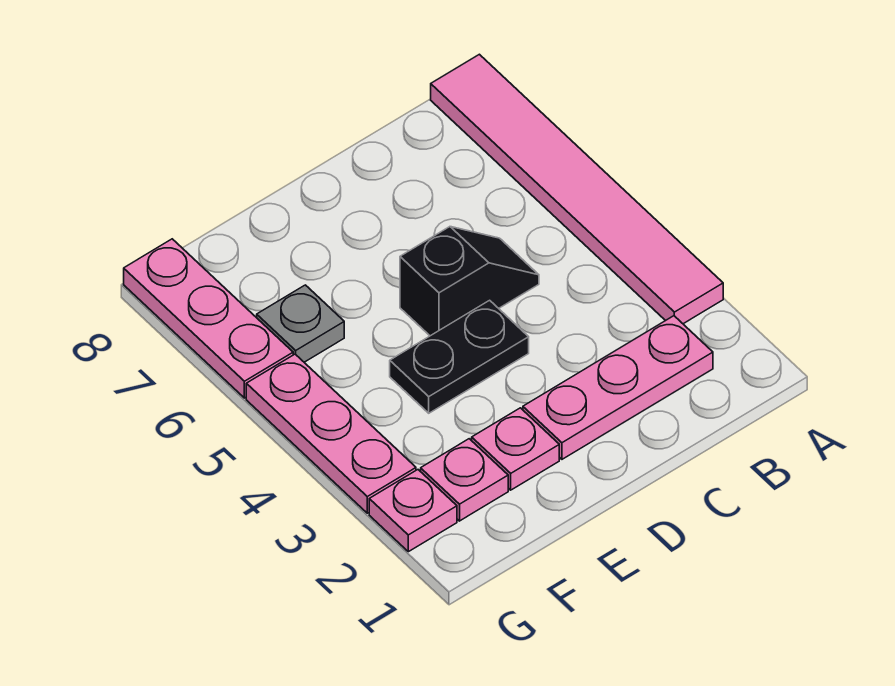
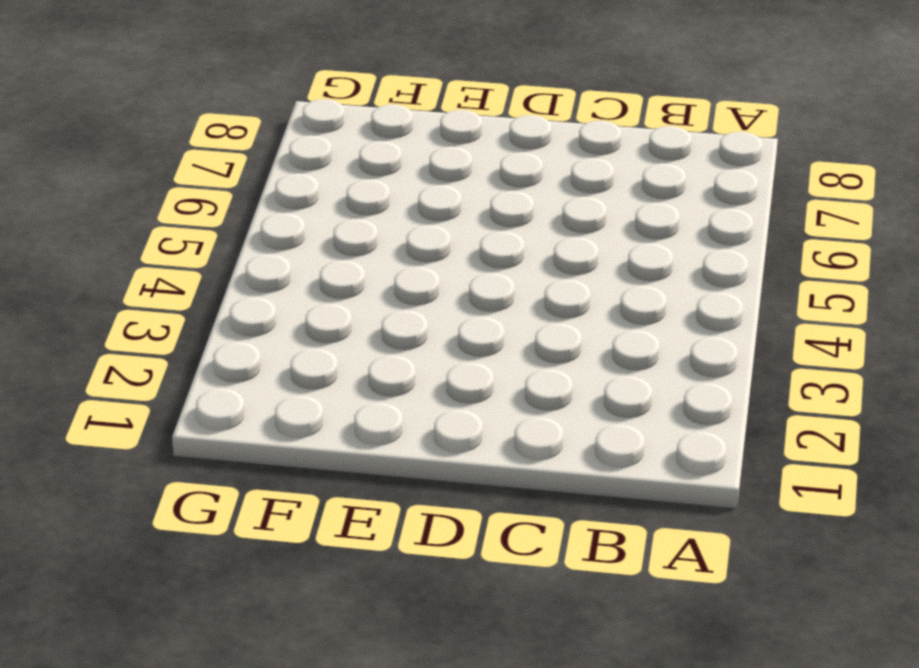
none -> pink tile A3:A8 level 1
none -> pink plate B2:D2 level 1

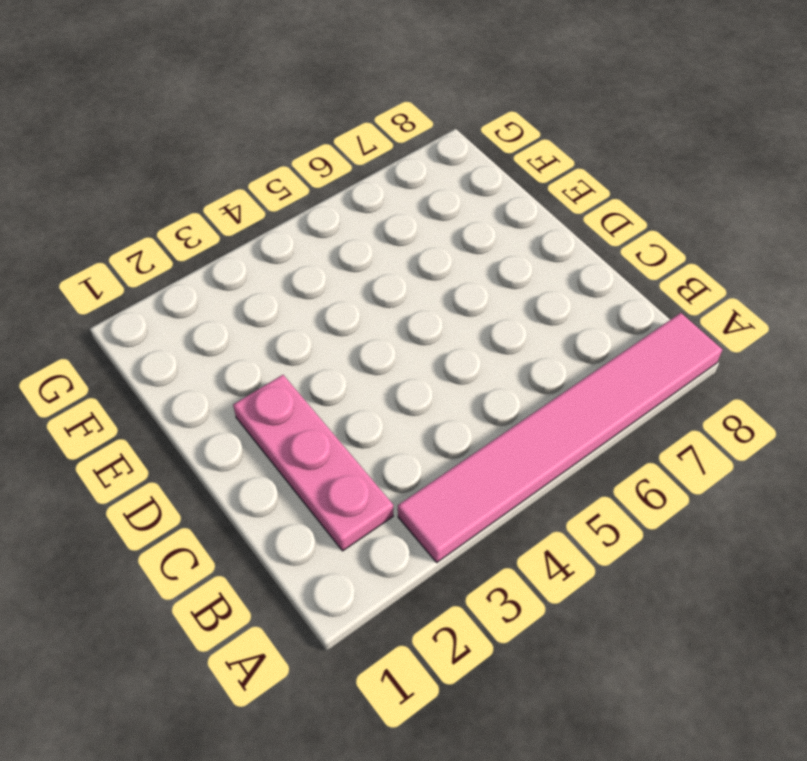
none -> black slope C5:D5 level 1 top D
none -> black plate D4:E4 level 1

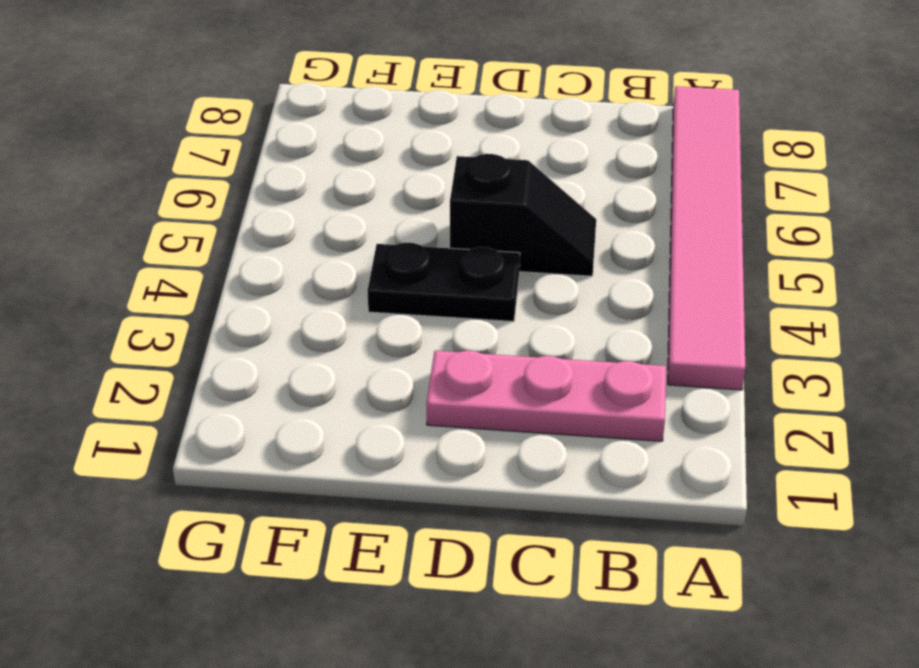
none -> pink plate E2 level 1
none -> pink plate F2 level 1

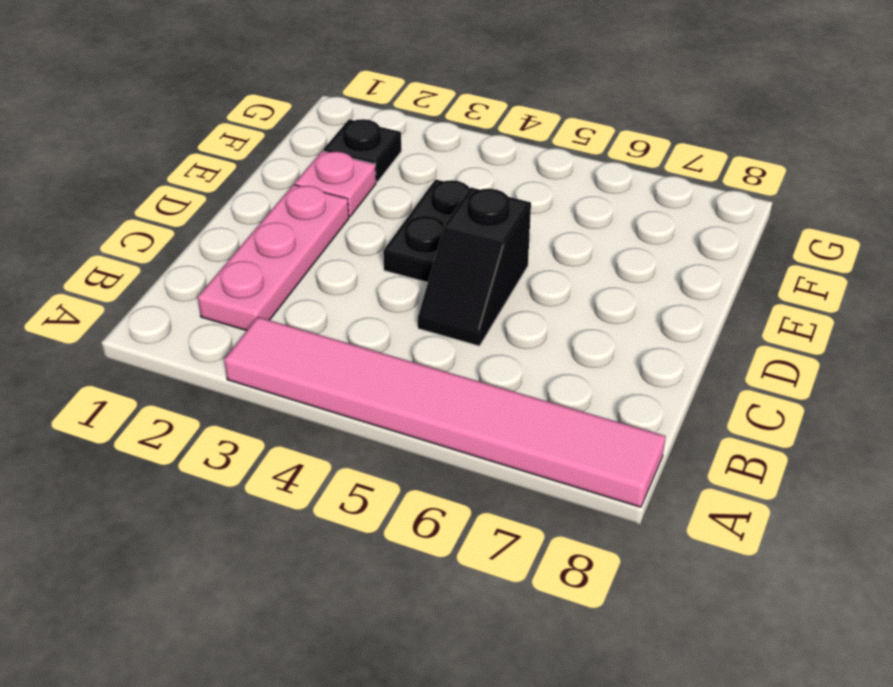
black plate F2 level 1 -> pink plate F2 level 1
none -> grey plate F6 level 1
none -> pink plate G2 level 1

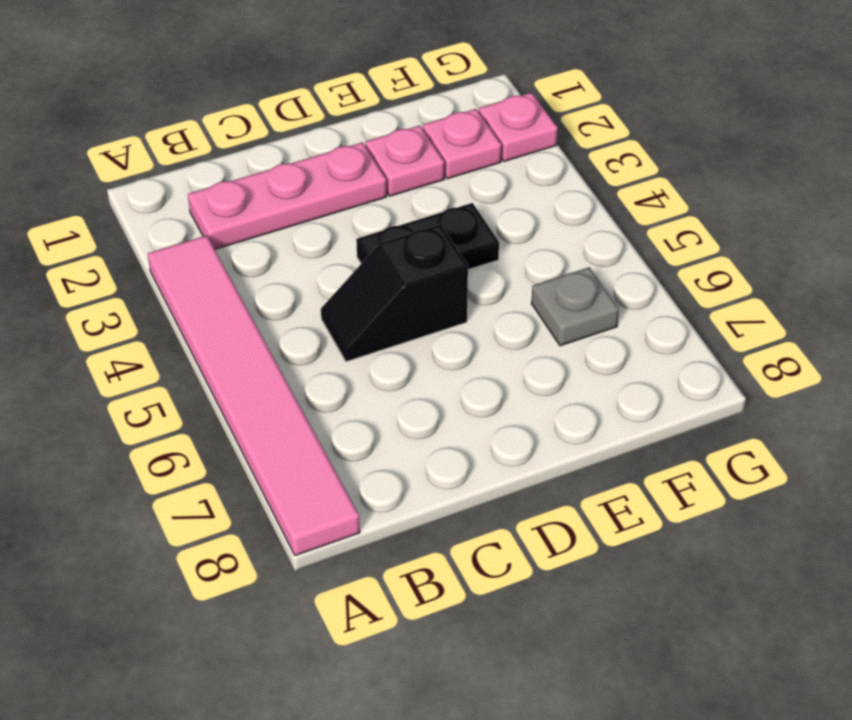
none -> pink plate G3:G5 level 1
none -> pink plate G6:G8 level 1

